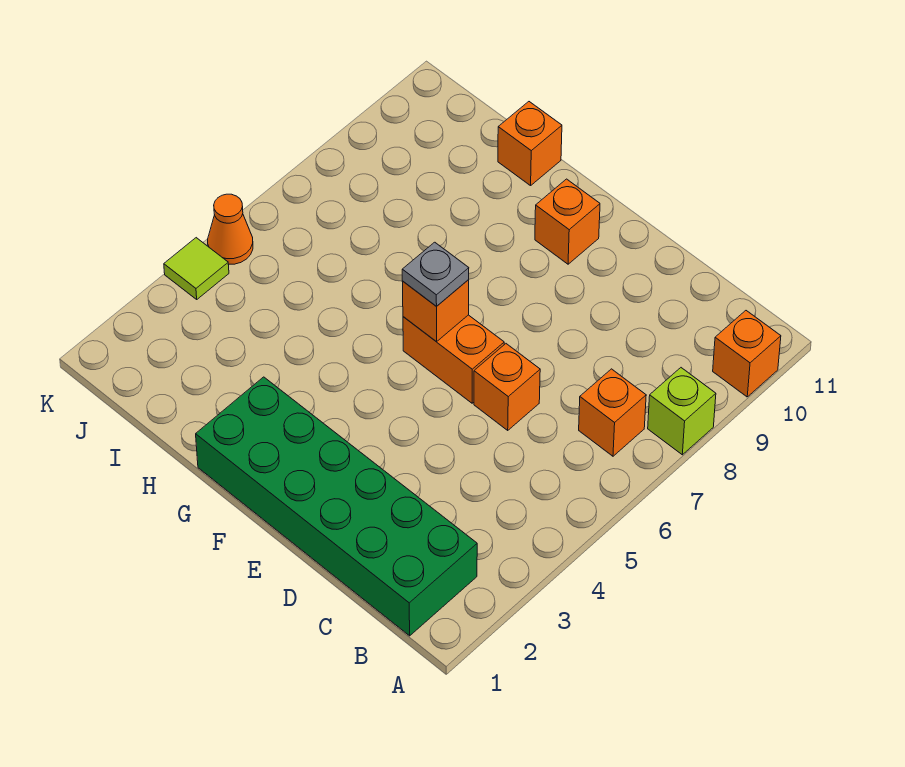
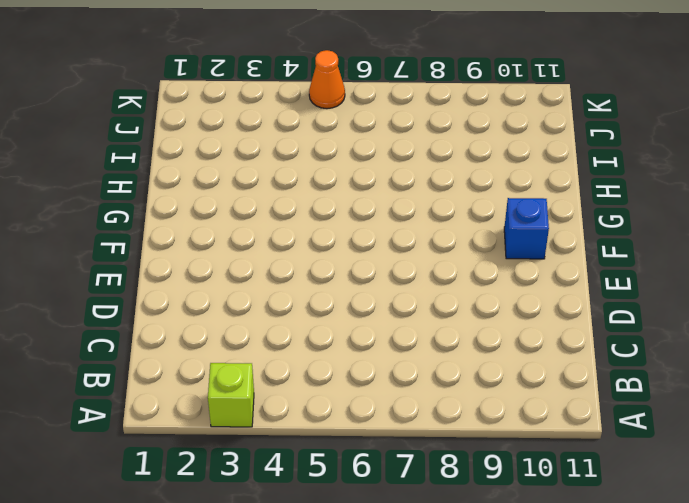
lime brick A3 level 1 -> lime brick A8 level 1
blue brick F10 level 1 -> orange brick F10 level 1
none -> orange brick A10 level 1
none -> green brick B1:G2 level 1
none -> orange brick B7 level 1

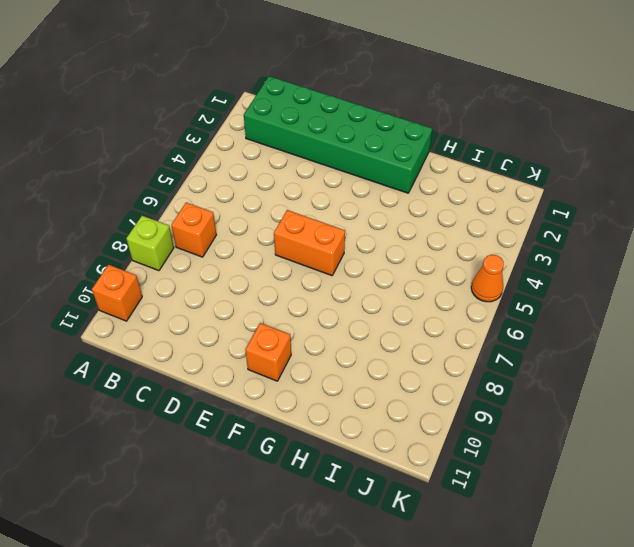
none -> orange brick D6 level 1
none -> orange brick H11 level 1
none -> lime tile K4 level 1

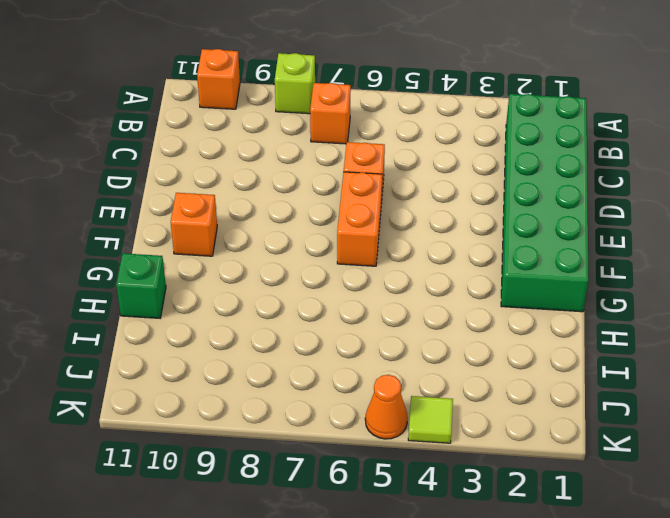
green brick H11 level 1 -> orange brick H11 level 1
none -> orange brick F6 level 2
none -> grey plate F6 level 3

